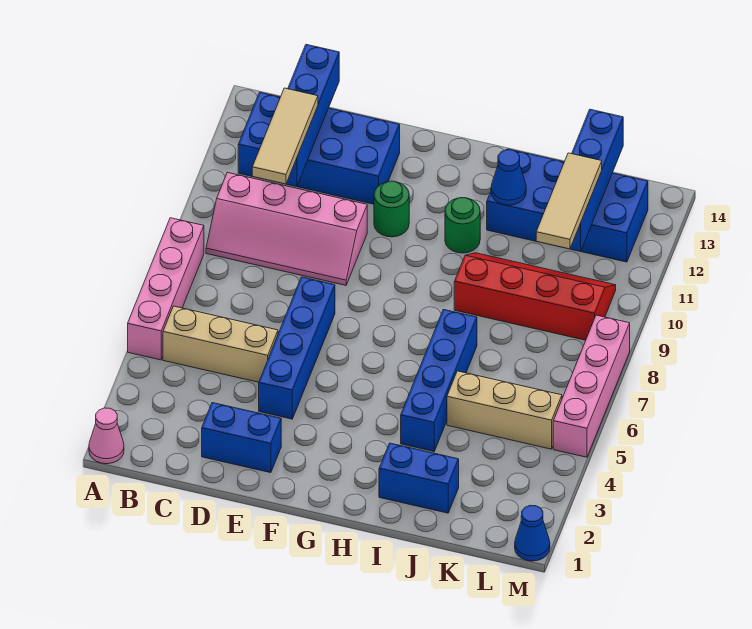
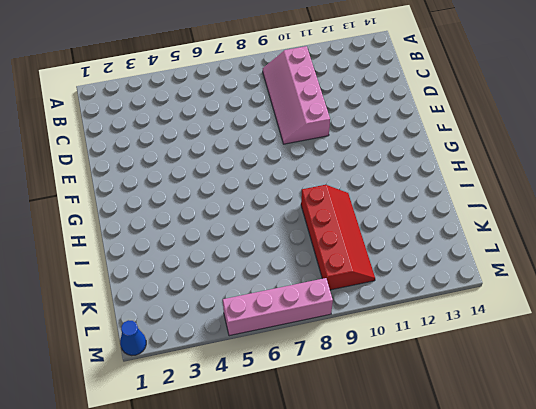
none -> pink cone A1 level 1
none -> pink brick A5:A8 level 1
none -> tan brick B5:D5 level 1

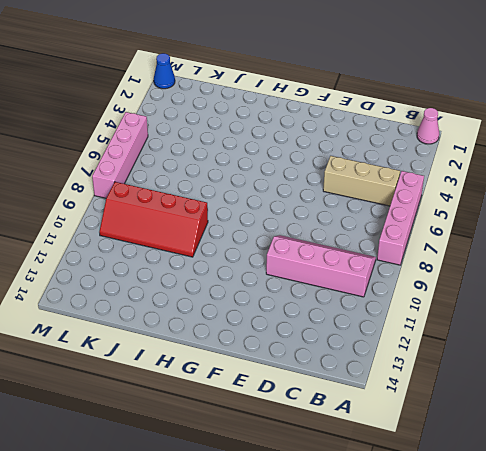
none -> blue brick B12:E13 level 1
none -> blue brick D2:E2 level 1
none -> blue brick E4:E7 level 1

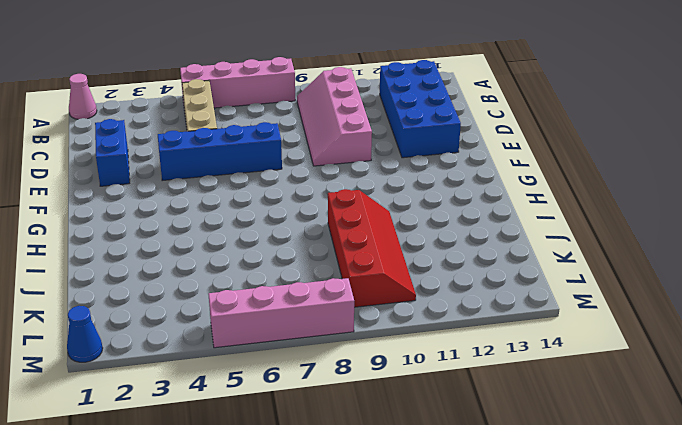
none -> green round brick F11 level 1
none -> green round brick H11 level 1
none -> blue brick I2:J2 level 1

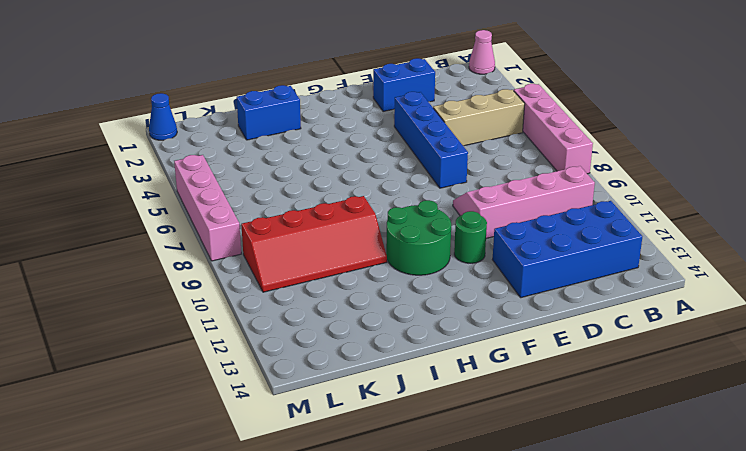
green round brick G10:H11 level 1 -> green round brick H11 level 1
none -> blue brick I4:I7 level 1
none -> blue brick I12:L13 level 1
none -> tan brick J5:L5 level 1

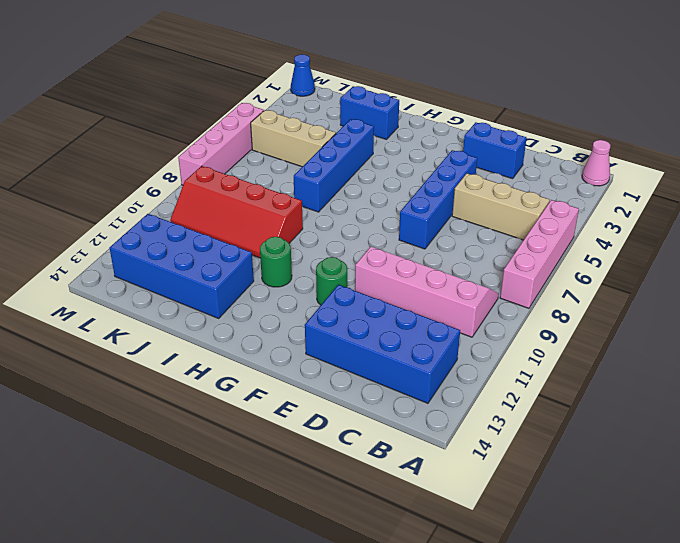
none -> blue brick C11:C14 level 2
none -> blue cone I12 level 2
none -> blue brick K11:K14 level 2

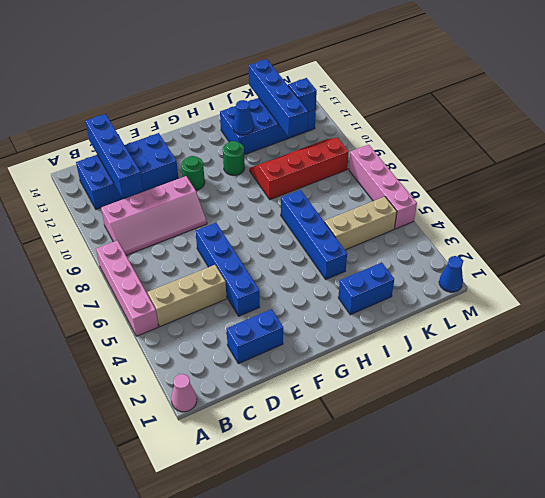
blue brick L12 level 2 -> none
none -> tan tile C10:C12 level 3
none -> tan tile K10:K12 level 3

